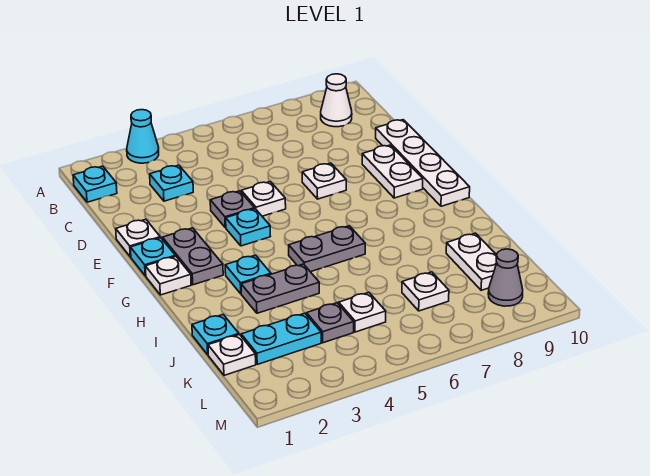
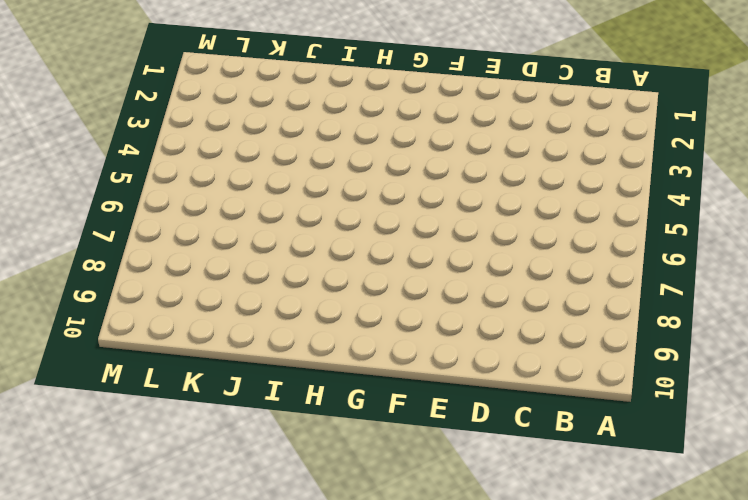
none -> cyan cone A3 level 1
none -> cyan plate B1 level 1
none -> white cone B9 level 1

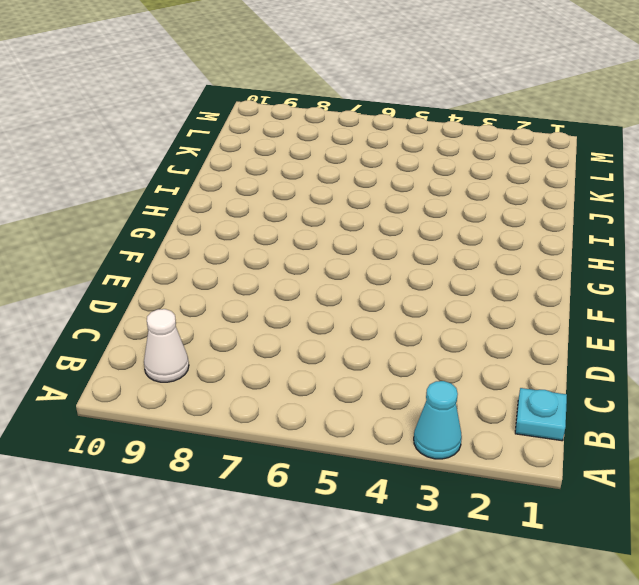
none -> cyan plate C3 level 1
none -> white plate D10:G10 level 1
none -> white plate E1 level 1

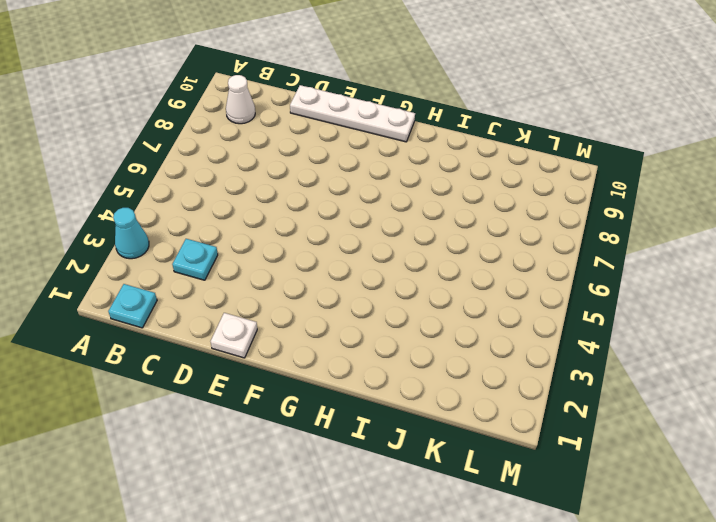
none -> grey plate E4 level 1
none -> white plate E5 level 1
none -> white plate E7 level 1

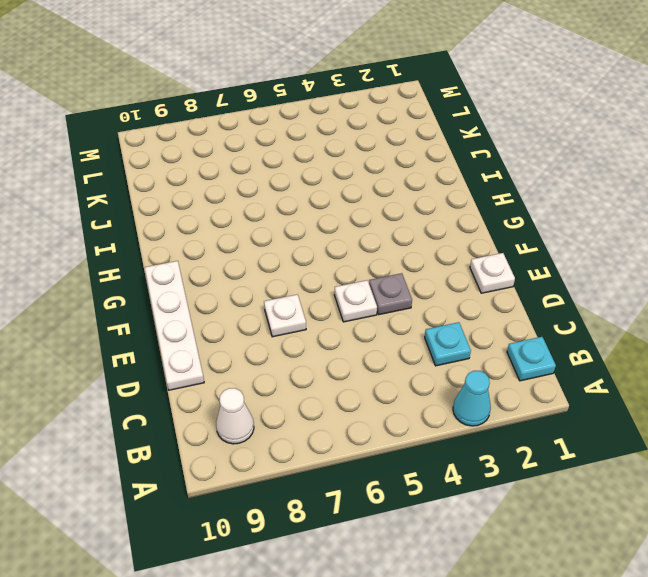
none -> white plate E9:F9 level 1
none -> cyan plate F1 level 1
none -> grey plate F2:G2 level 1

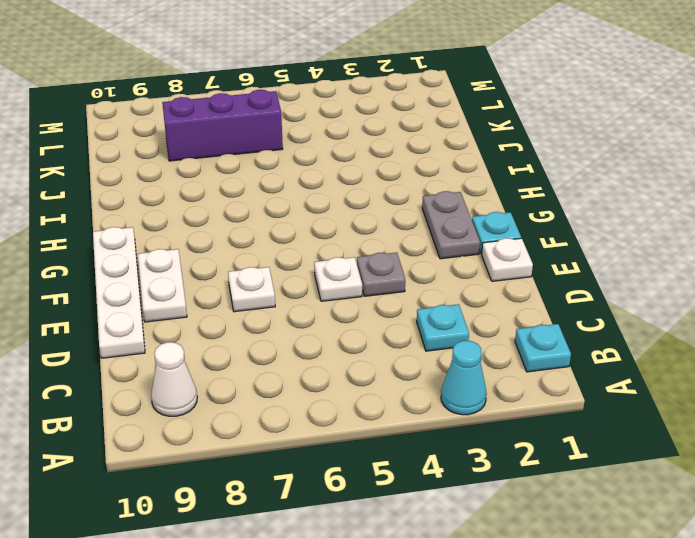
purple brick K6:K8 level 1 -> white plate K7 level 1
none -> cyan plate F4 level 1
none -> white plate G1 level 1
none -> cyan plate H3 level 1

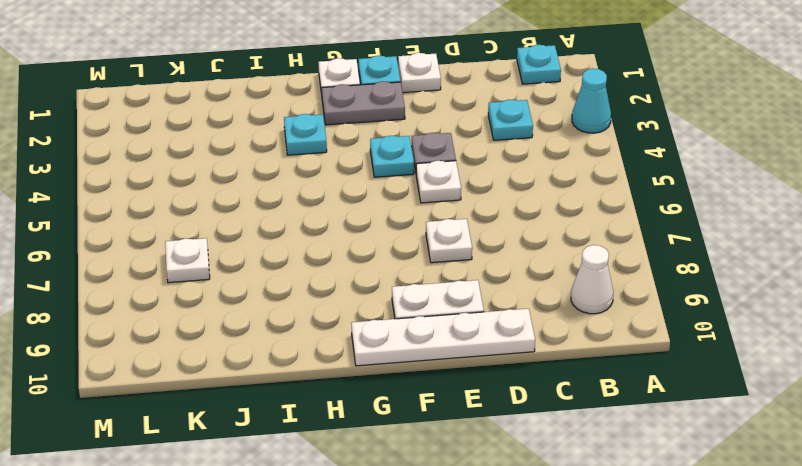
none -> grey plate H5:H6 level 1
none -> grey plate I3:I4 level 1
none -> cyan plate J1 level 1

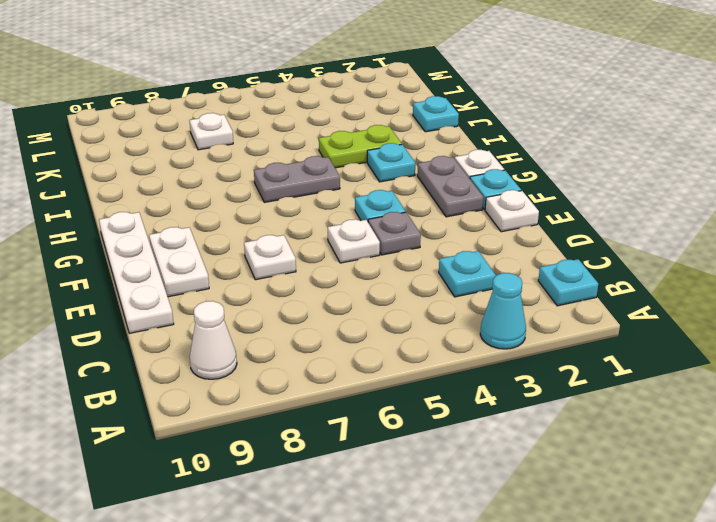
lime plate I3:I4 level 1 -> grey plate I3:I4 level 1
none -> white plate J9:K9 level 1
none -> white plate K1 level 1
none -> cyan plate K2:K3 level 1

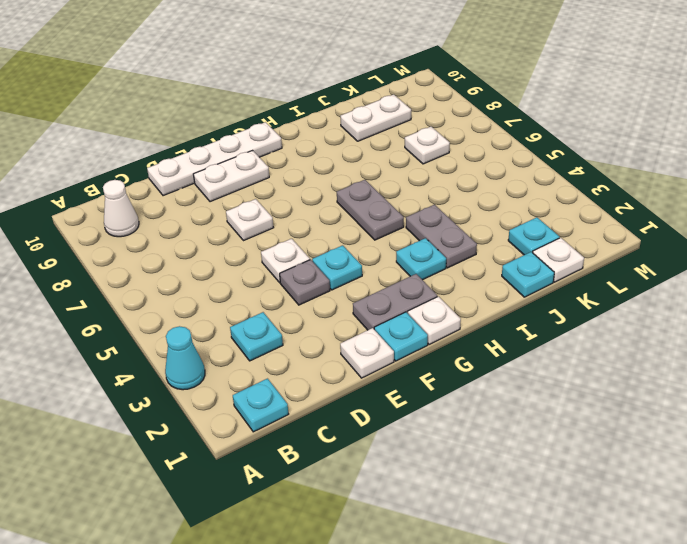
cyan plate K2 level 1 -> cyan plate K2:K3 level 1
none -> grey plate K4 level 1
none -> white plate K5 level 1
none -> grey cone L9 level 1

